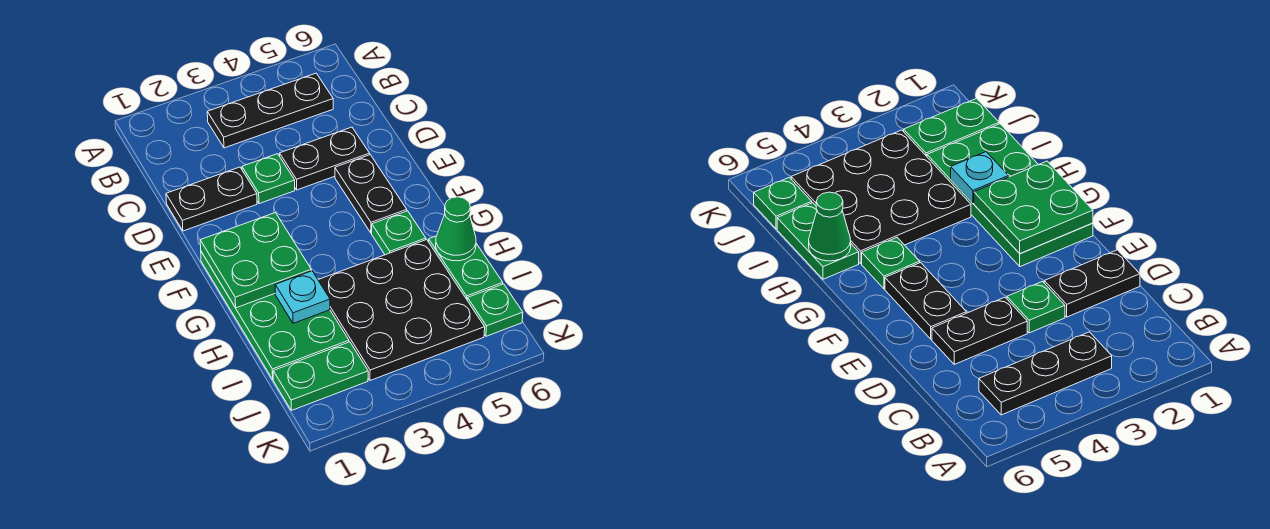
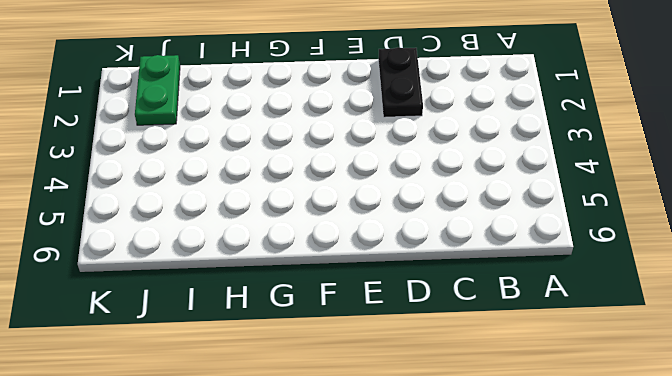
none -> black plate B3:B5 level 1
none -> green plate D3 level 1
none -> black plate D4:D5 level 1

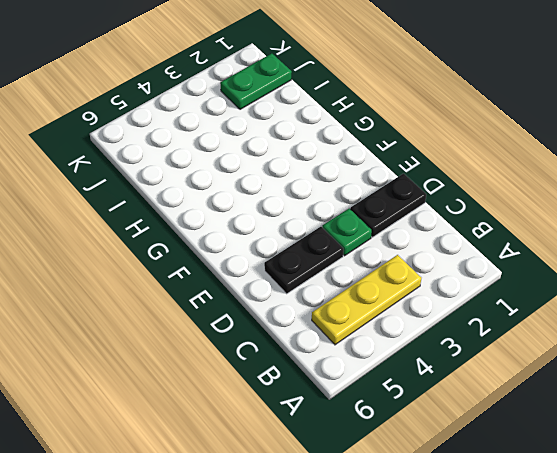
yellow plate B3:B5 level 1 -> black plate B3:B5 level 1
none -> black plate E5:F5 level 1
none -> green plate F1:I2 level 1
none -> green plate G5 level 1

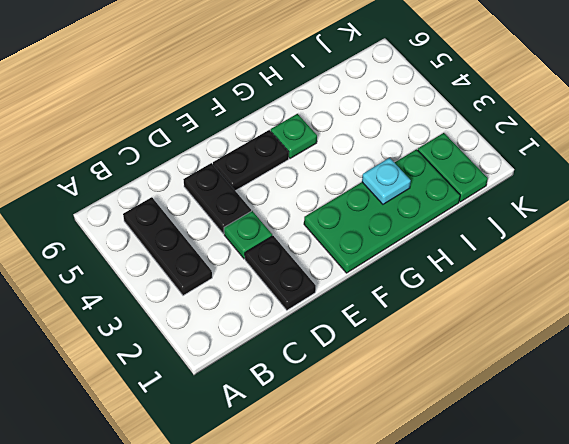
none -> black plate H3:J5 level 1
none -> green plate H6:I6 level 1
none -> green plate J6 level 1

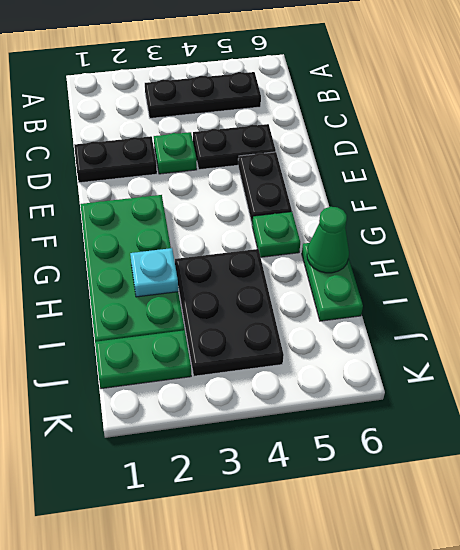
black plate H3:J4 level 1 -> black plate H3:J5 level 1
none -> green plate J6 level 1
none -> green plate F1:G2 level 2

